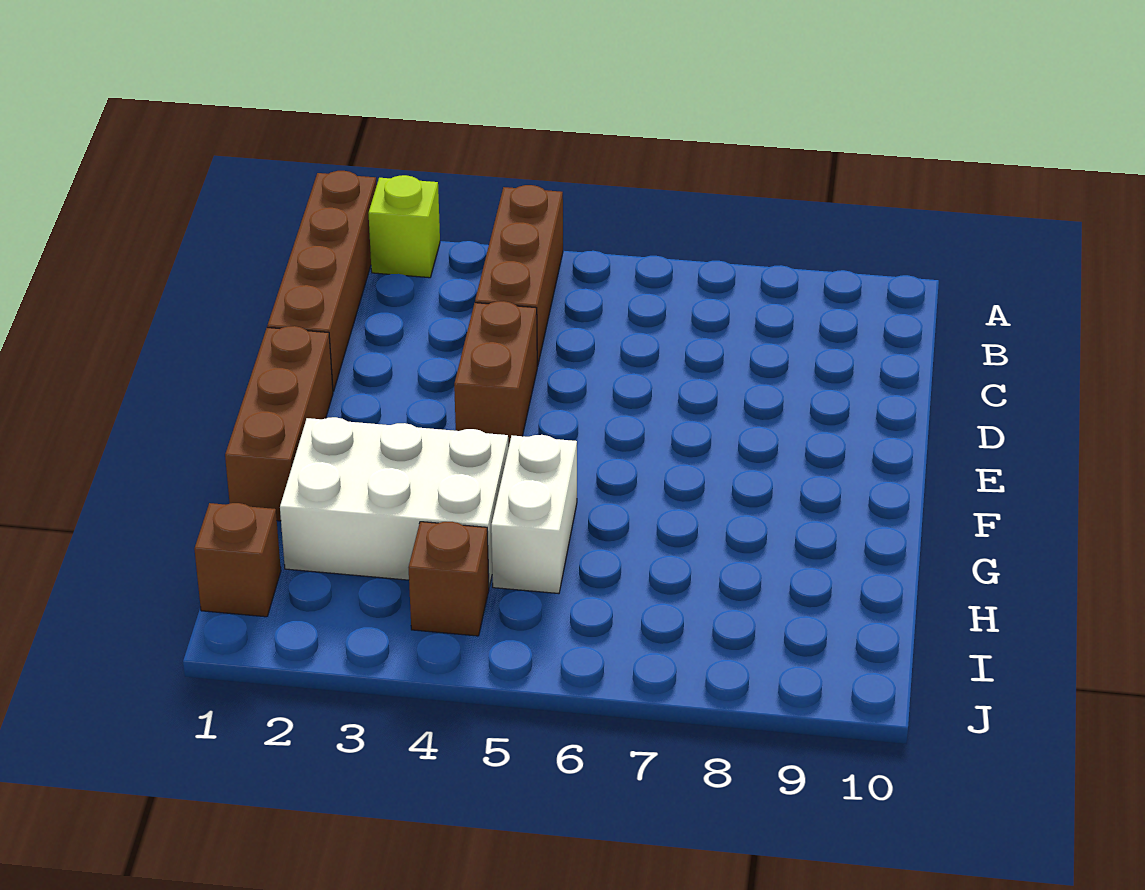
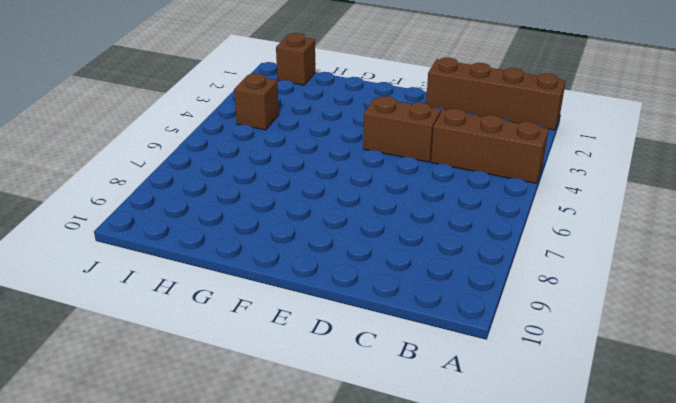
none -> lime brick A2 level 1
none -> brown brick E1:G1 level 1

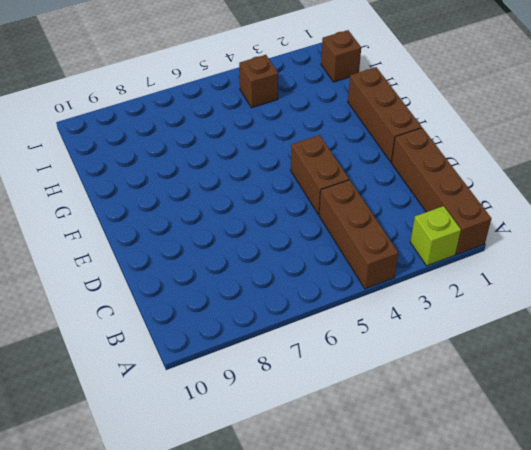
none -> white brick G2:H4 level 1
none -> white brick G5:H5 level 1

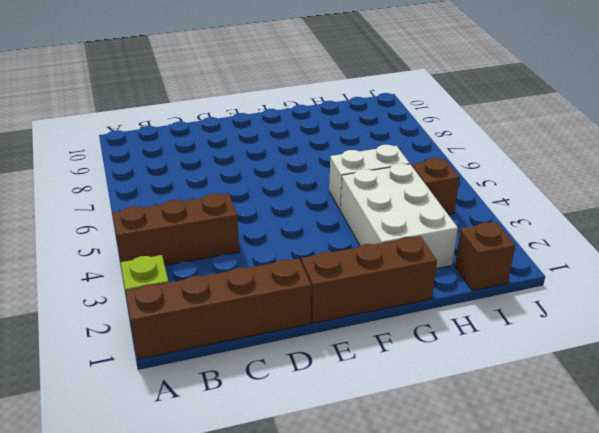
none -> brown brick D4:E4 level 1

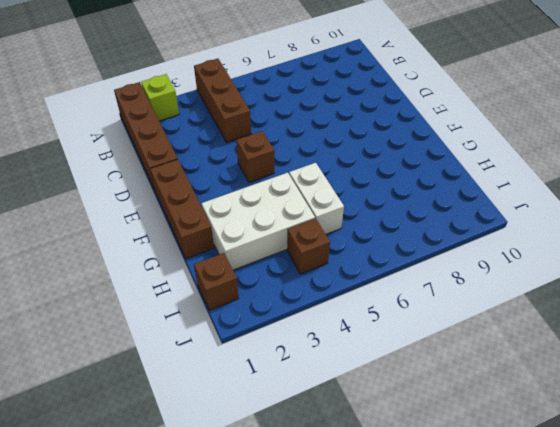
brown brick E4 level 1 -> brown brick D4:E4 level 1

